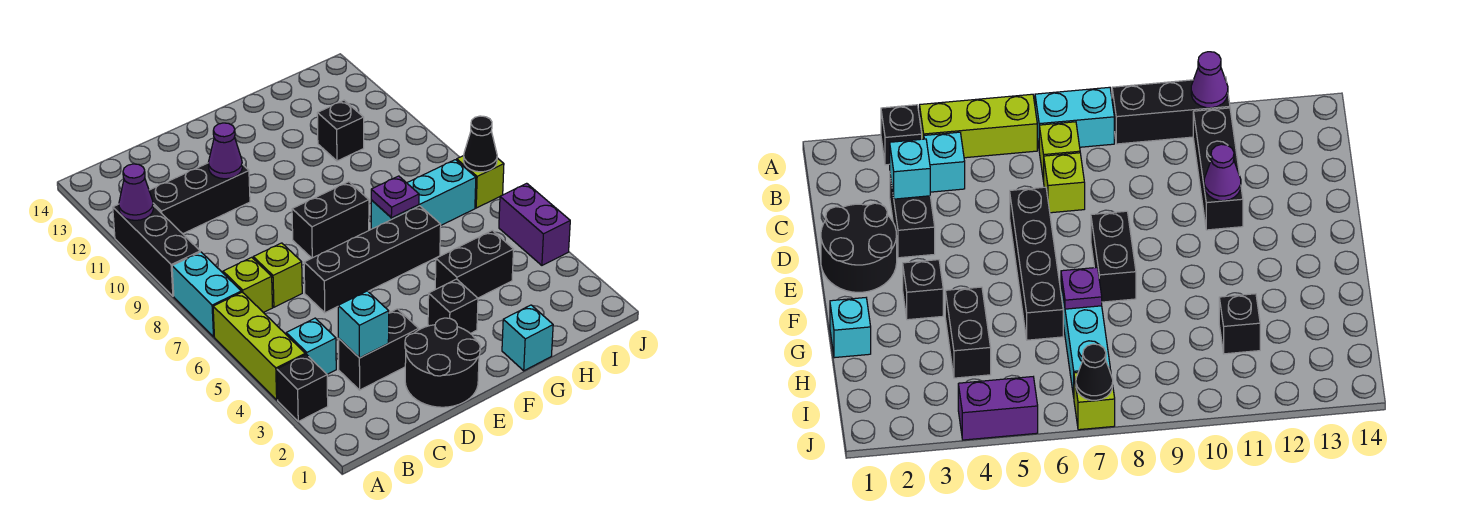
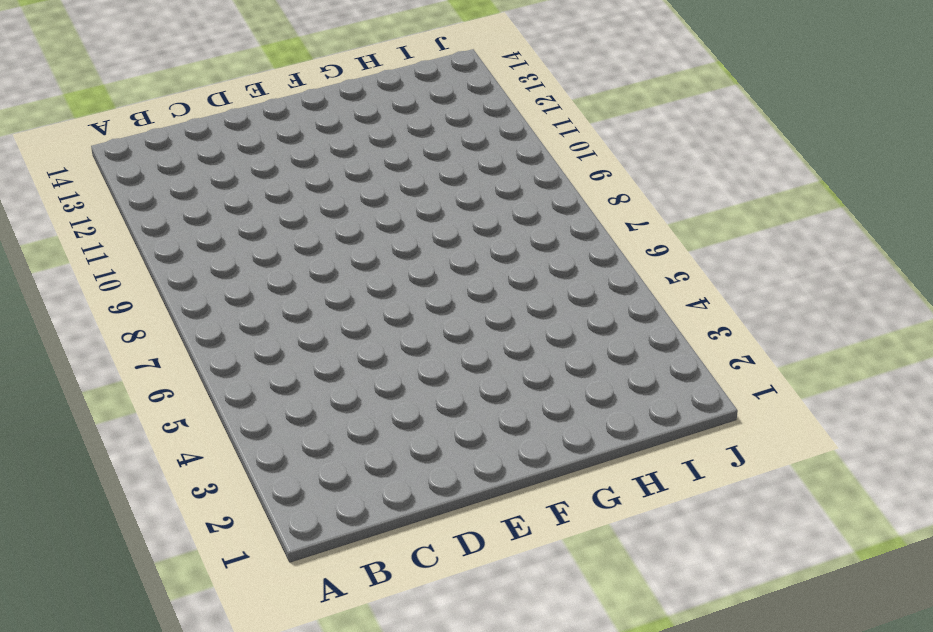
none -> black brick A3 level 1
none -> lime brick A4:A6 level 1
none -> cyan brick A7:A8 level 1

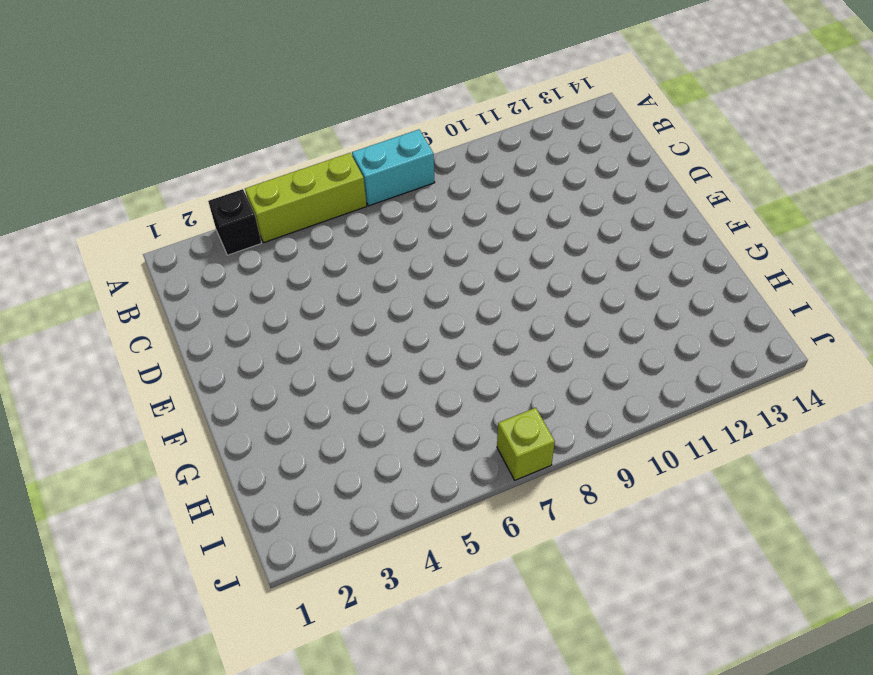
none -> black brick A9:A11 level 1
none -> cyan brick B4 level 1
none -> lime brick B7 level 1

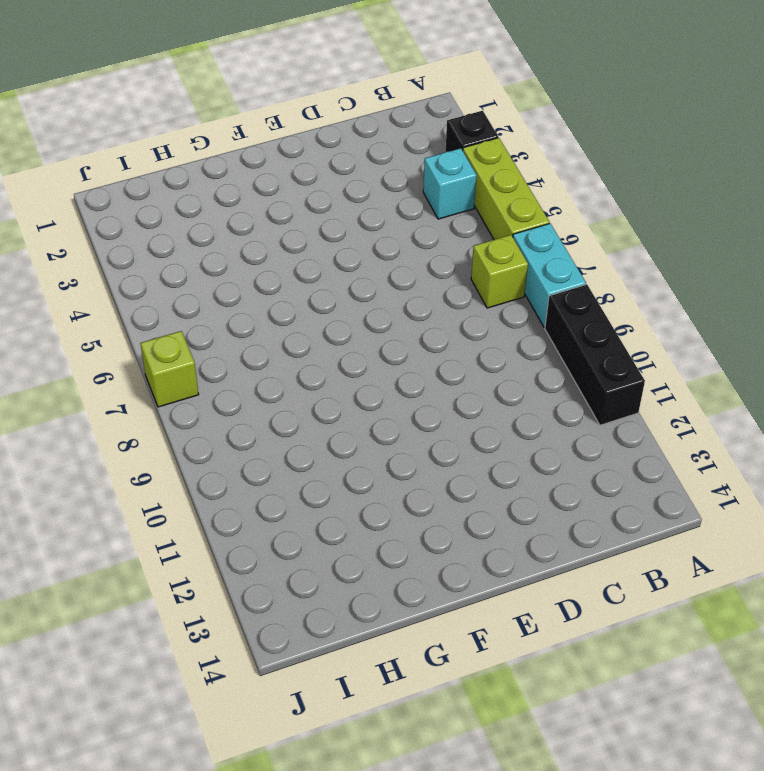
none -> black brick B11:D11 level 1
none -> black brick C3:D3 level 1
none -> lime brick C7 level 1

